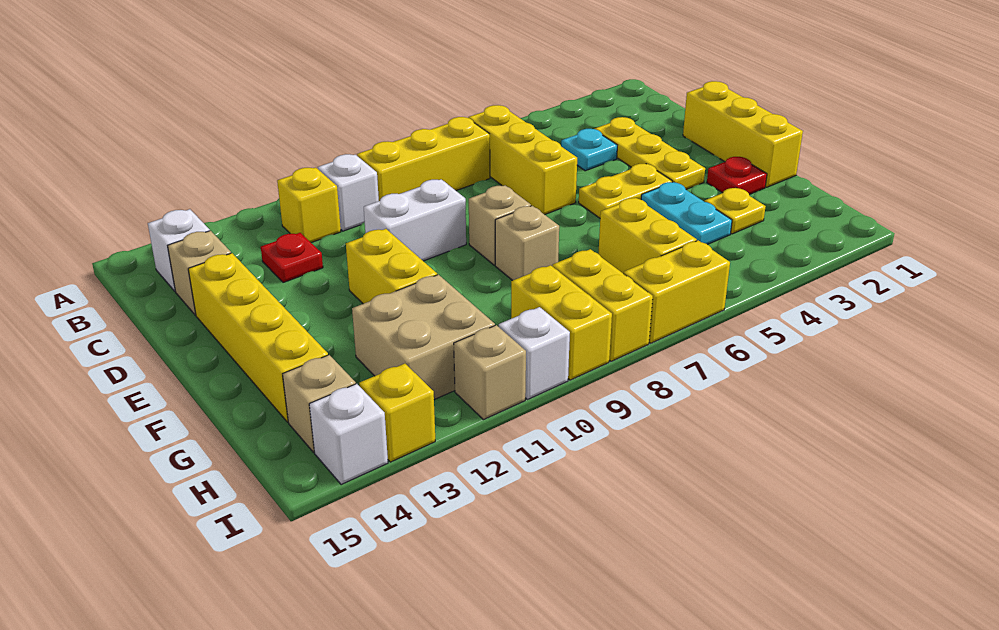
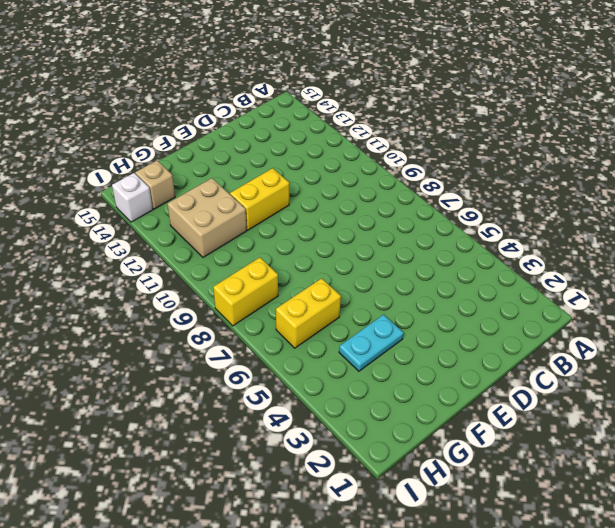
none -> yellow brick B6:D6 level 1
none -> yellow brick B7:B9 level 1
none -> white brick B10 level 1

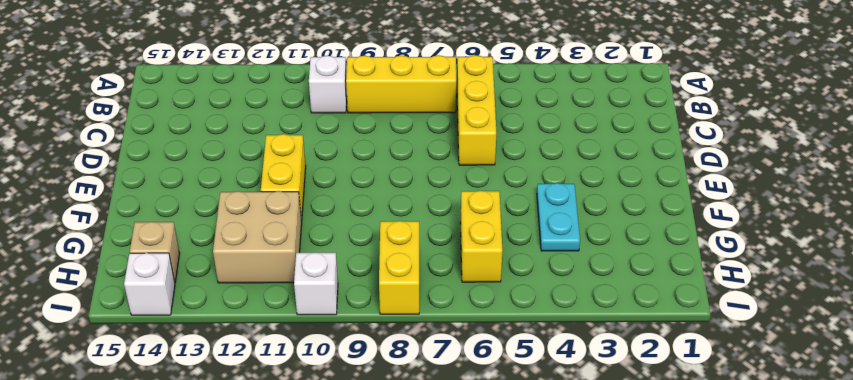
none -> yellow brick B11 level 1
none -> white brick B14 level 1
none -> yellow plate C3:E3 level 1

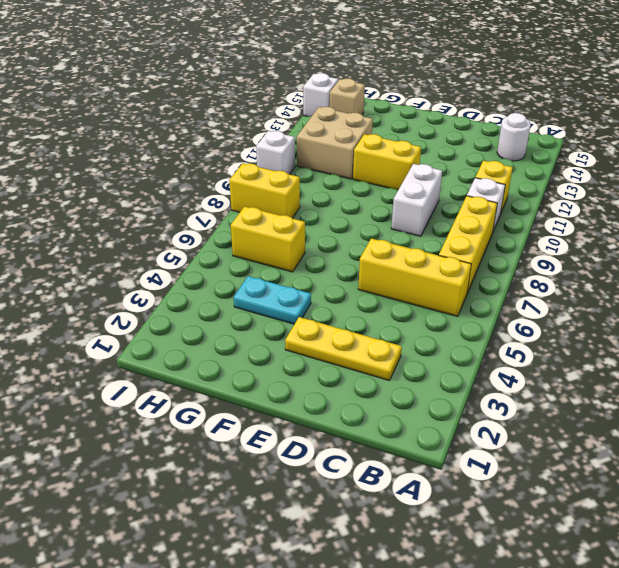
white round brick B14 level 1 -> white brick B14 level 1
none -> cyan plate C4 level 1
none -> red plate C12 level 1
none -> tan brick C14 level 1

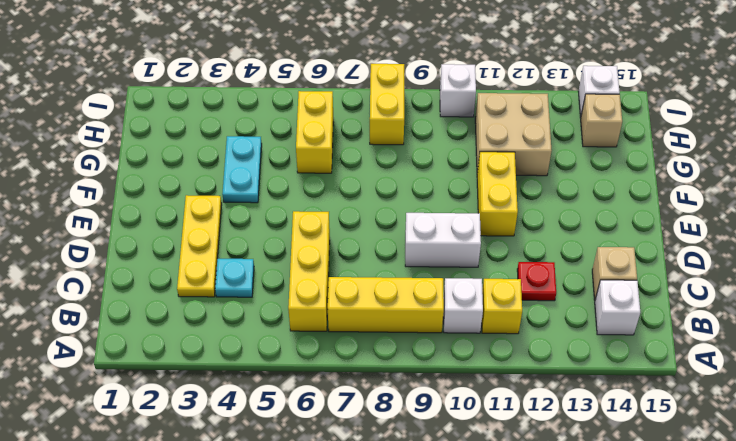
none -> yellow brick D1:F1 level 1
none -> yellow brick D14:G14 level 1
none -> yellow plate E4:E5 level 1

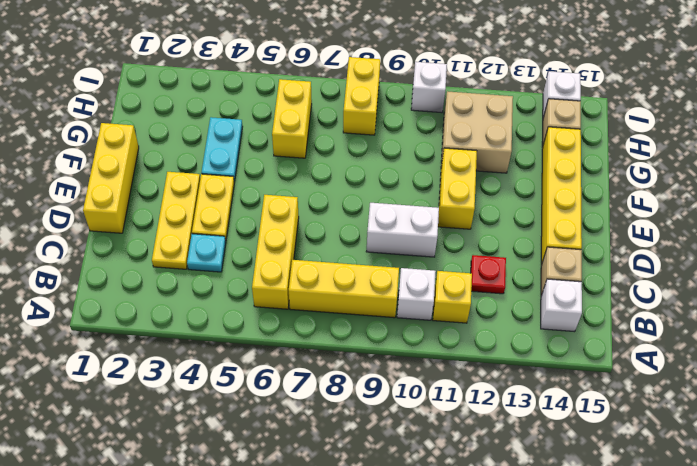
yellow plate D4:E4 level 1 -> yellow plate E4:E5 level 1
none -> tan brick E8 level 1
none -> red plate F2 level 1
none -> tan brick F8 level 1

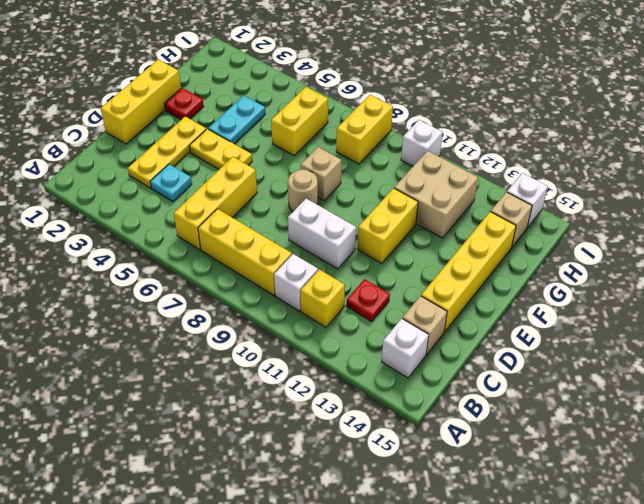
tan round brick E8 level 1 -> tan brick E8 level 1
none -> yellow plate G3 level 1
none -> yellow brick H9:I9 level 1
none -> yellow brick I6:I7 level 1

